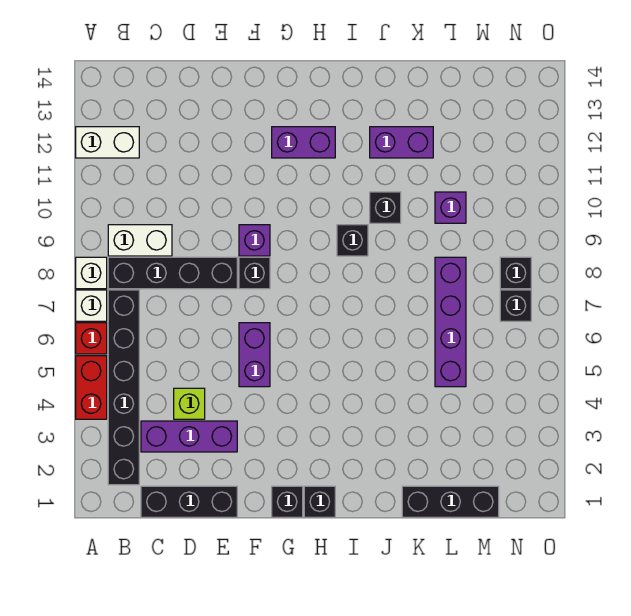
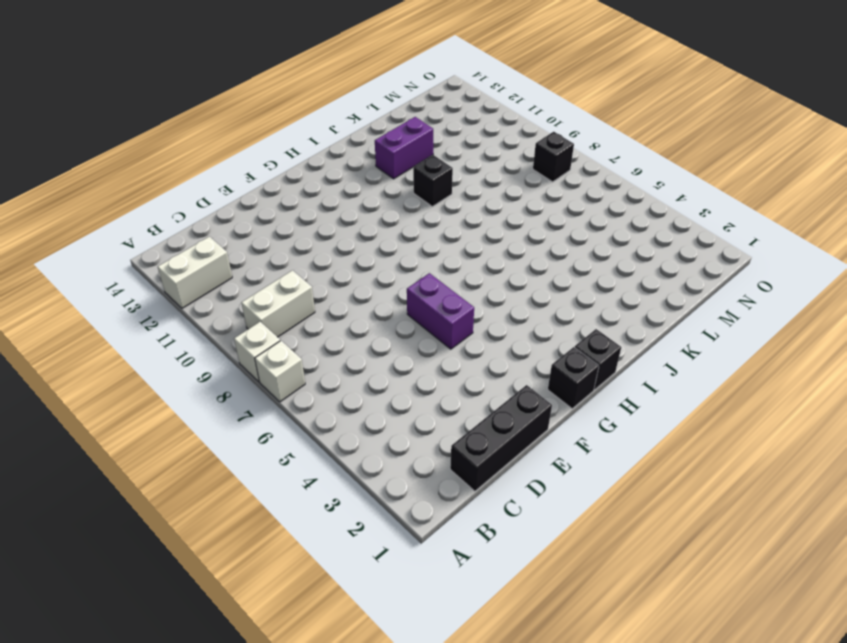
none -> red brick A4:A5 level 1
none -> red brick A6 level 1
none -> black brick B2:B7 level 1

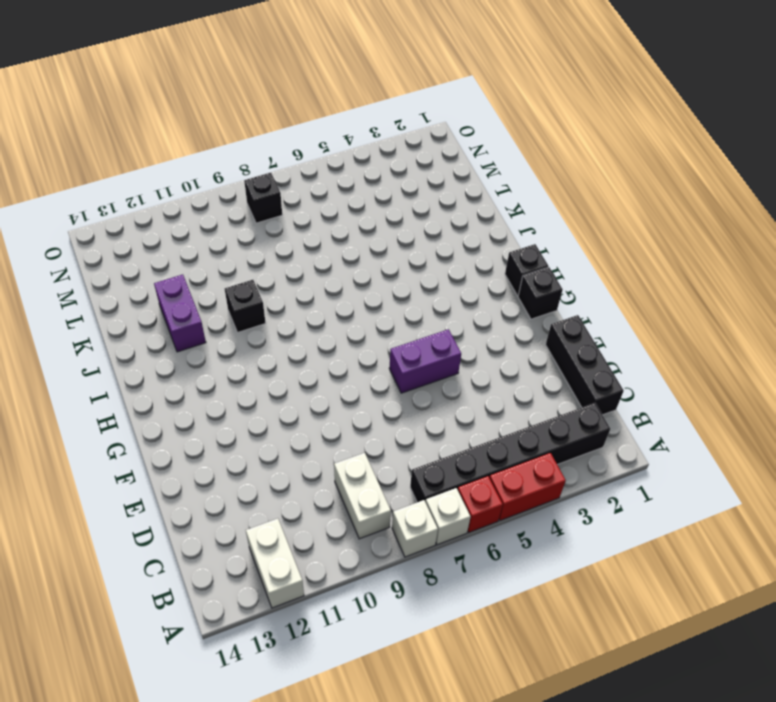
none -> black brick B8:E8 level 1
none -> purple brick C3:E3 level 1
none -> lime brick D4 level 1

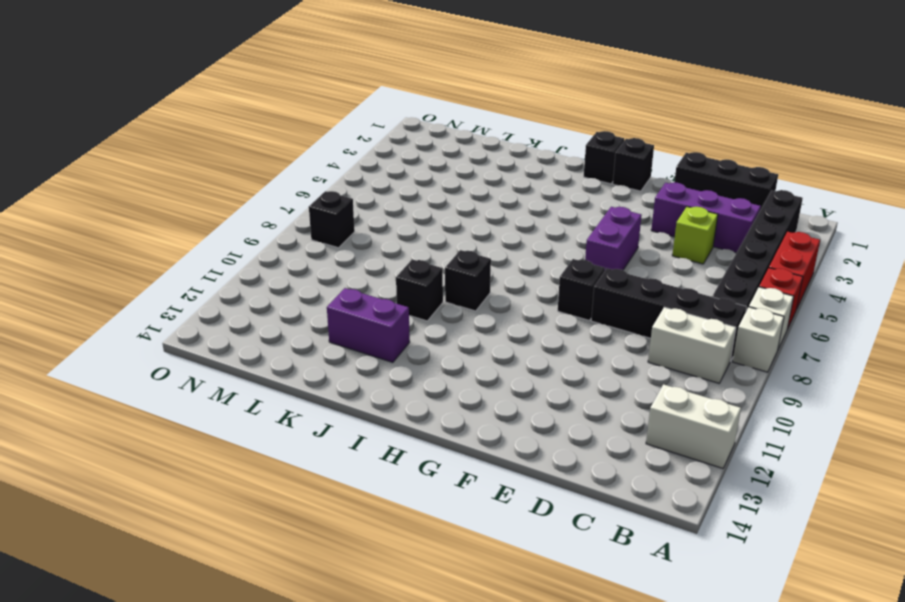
none -> purple brick F9 level 1
none -> purple brick G12:H12 level 1
none -> black brick K1:M1 level 1

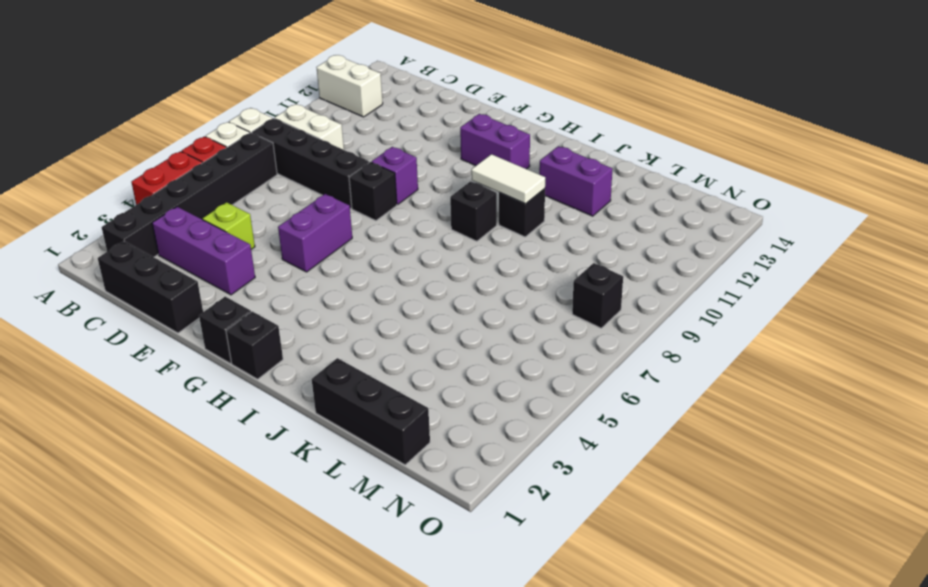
white tile I10:J10 level 2 -> none
none -> purple brick L5:L8 level 1
none -> purple brick L10 level 1
none -> black brick N7 level 1

